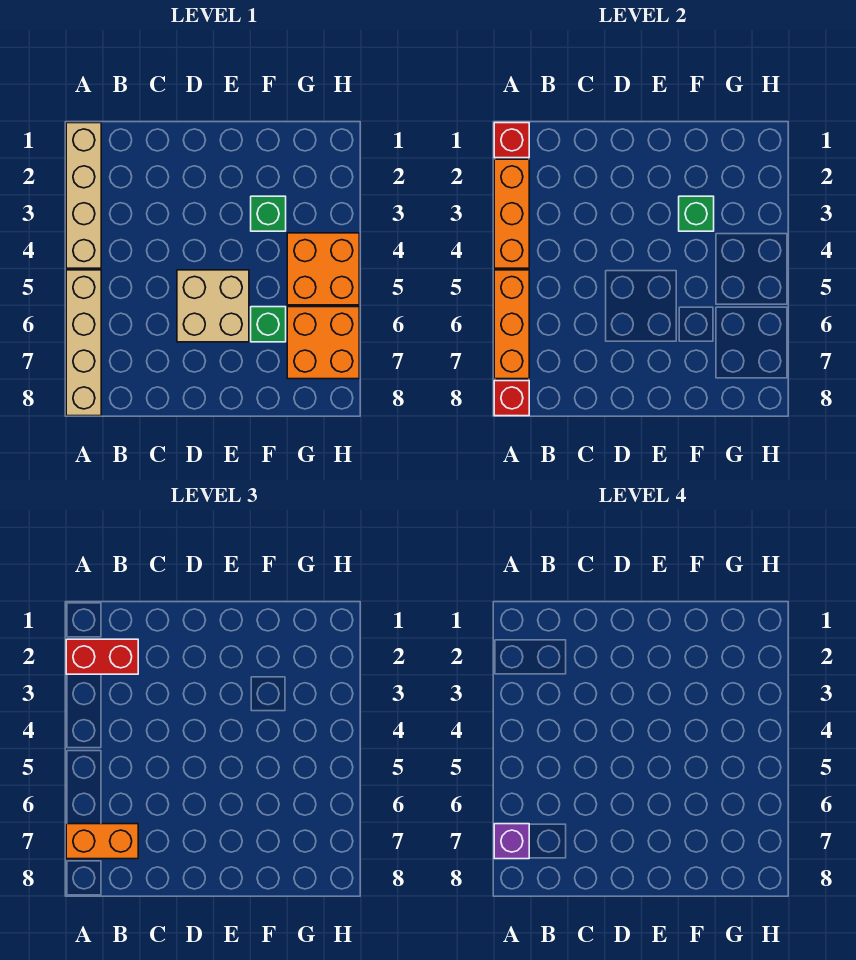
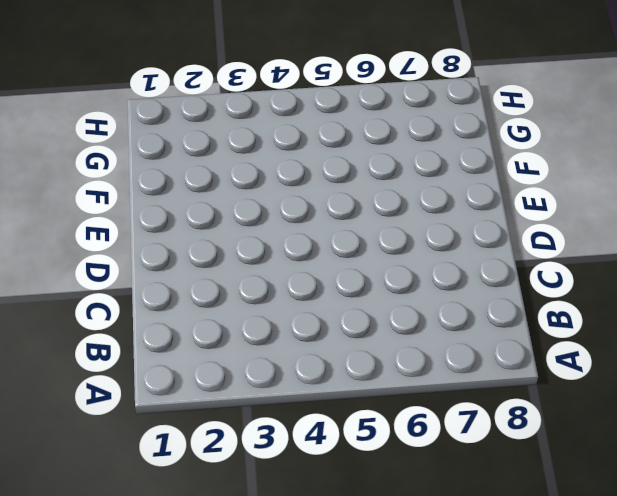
none -> tan brick A1:A4 level 1
none -> tan brick A5:A8 level 1
none -> tan brick D5:E6 level 1

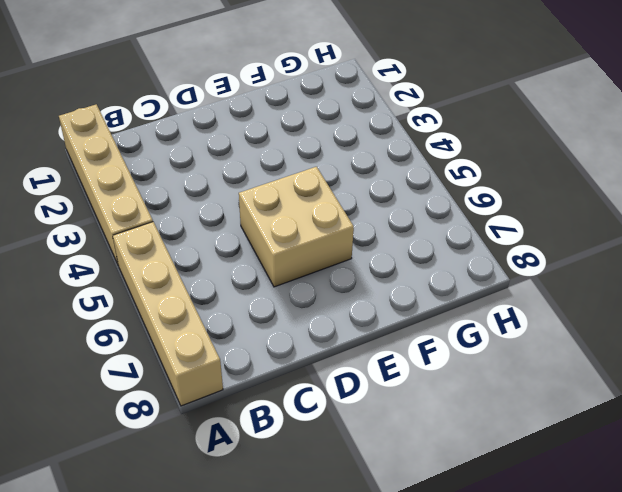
none -> green brick F3 level 1
none -> green brick F6 level 1
none -> orange brick G4:H5 level 1

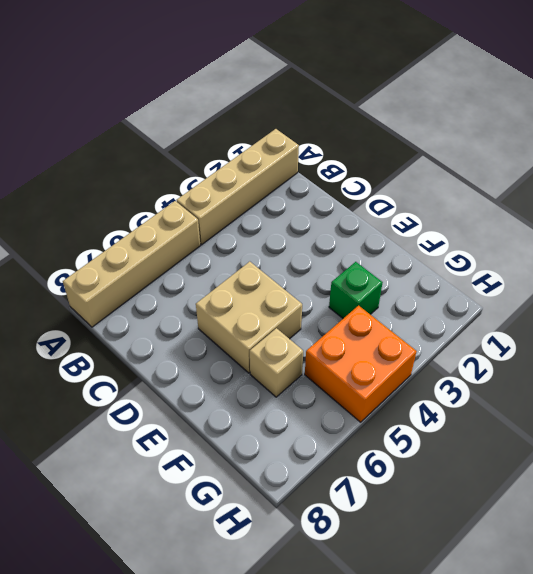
tan brick F6 level 1 -> green brick F6 level 1
none -> orange brick G6:H7 level 1
none -> red brick A1 level 2
none -> orange brick A2:A4 level 2

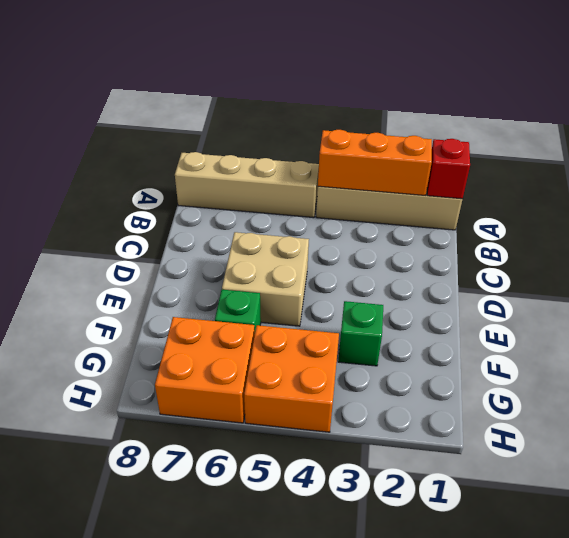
none -> orange brick A5:A7 level 2
none -> red brick A8 level 2
none -> green brick F3 level 2

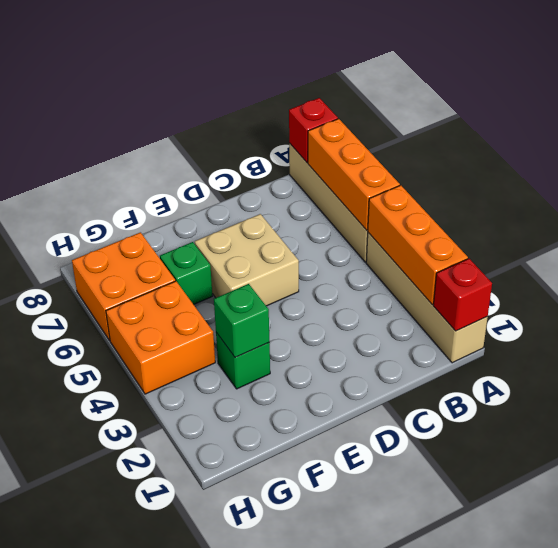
none -> red brick A2:B2 level 3
none -> orange brick A7:B7 level 3
none -> purple brick A7 level 4

